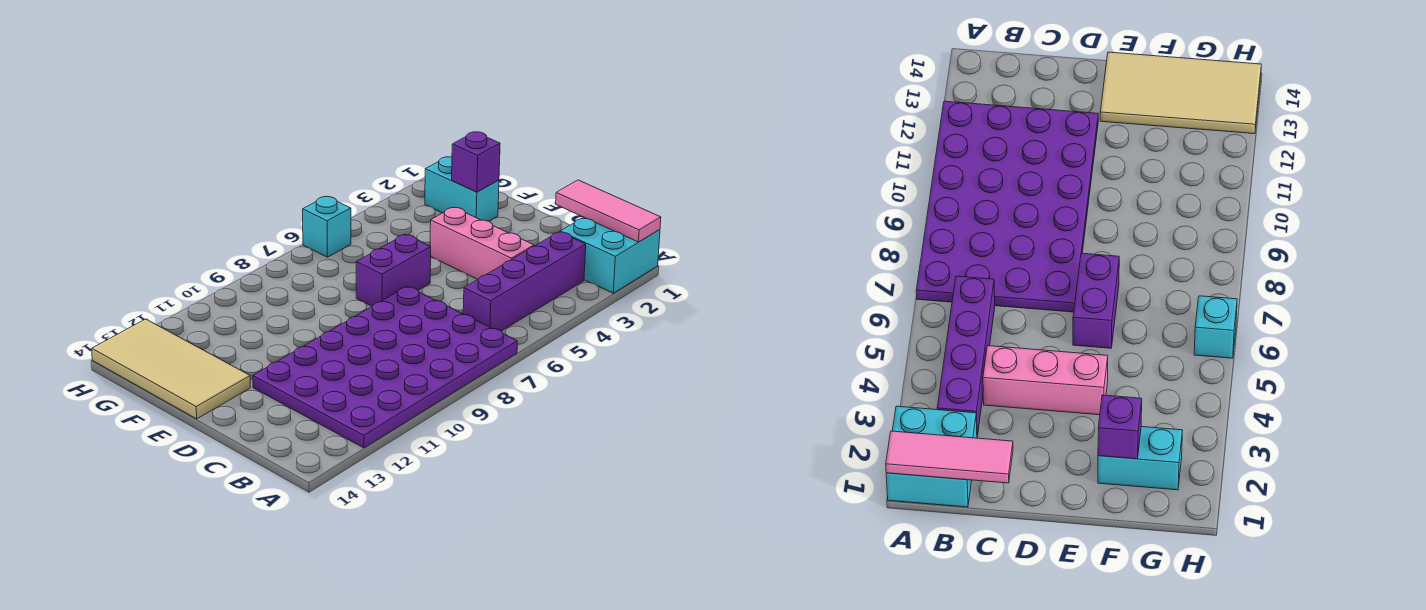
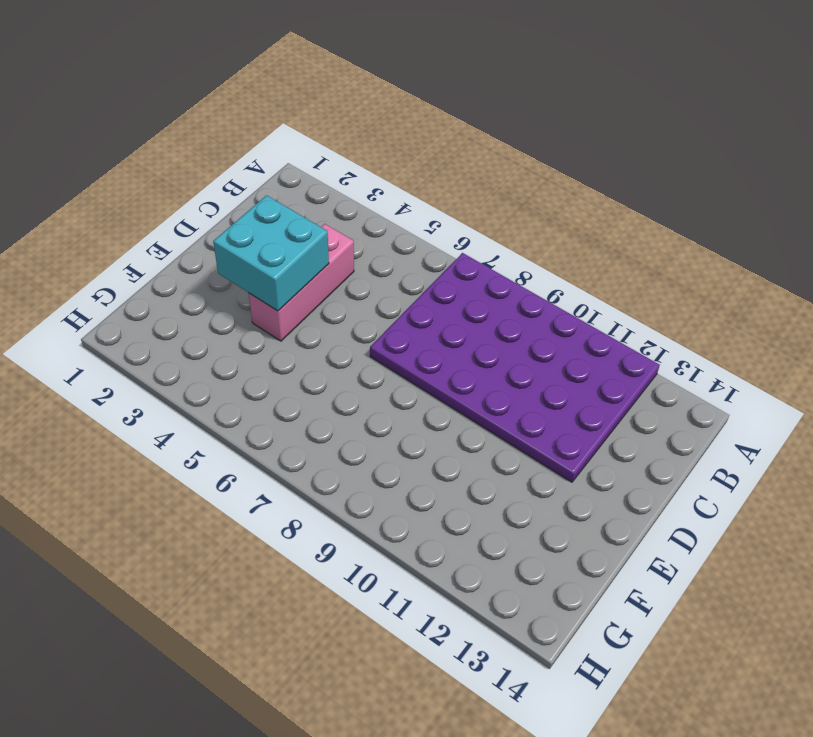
cyan brick D3:E4 level 2 -> cyan brick A1:B2 level 1
none -> purple brick B3:B6 level 1
none -> purple brick E6:E7 level 1

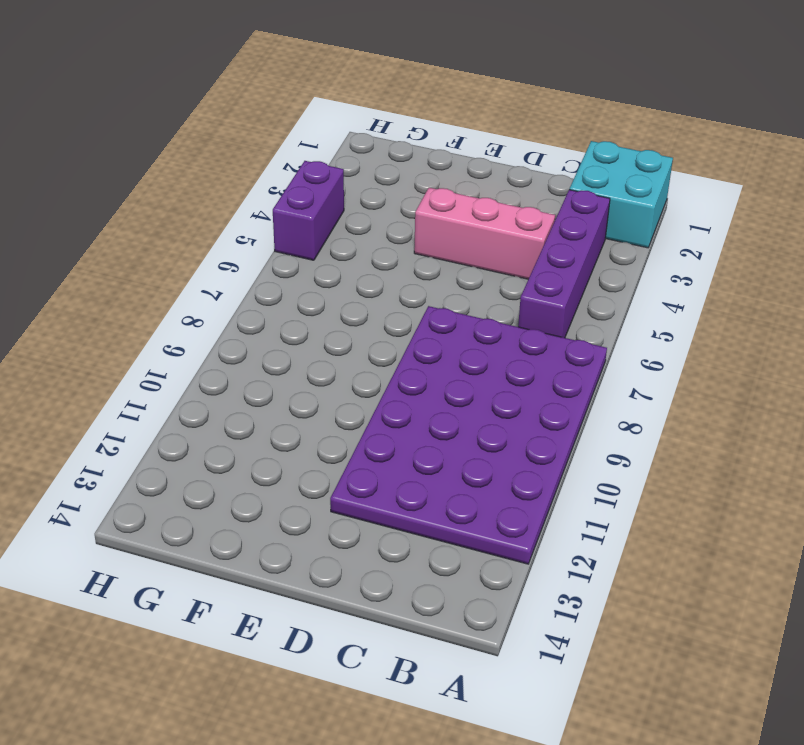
purple brick H4:H5 level 1 -> purple brick E6:E7 level 1
none -> tan tile E13:H14 level 1
none -> cyan brick F2:G2 level 1

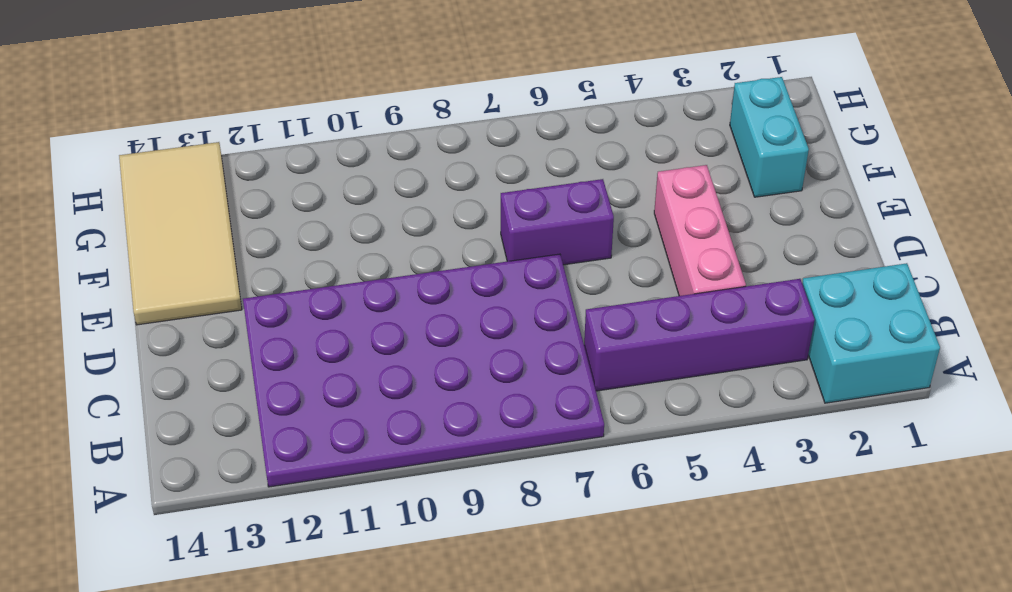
none -> cyan brick H6 level 1
none -> pink tile A1:C1 level 2

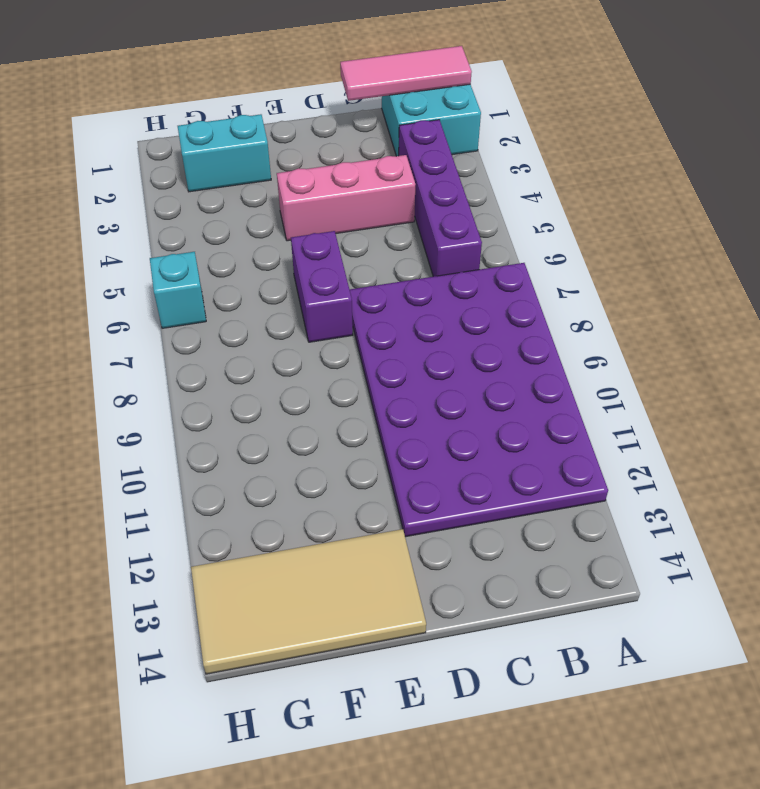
none -> purple brick F2 level 2

